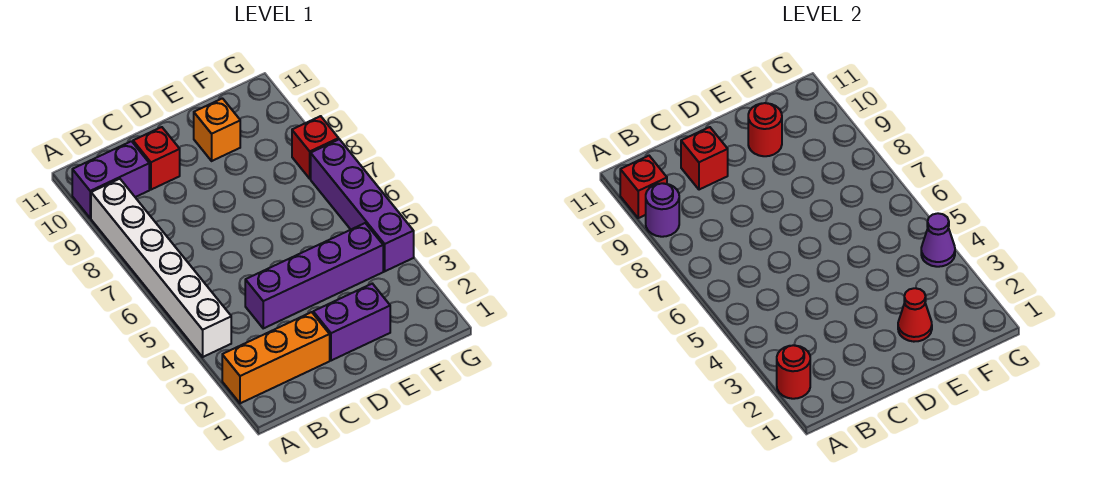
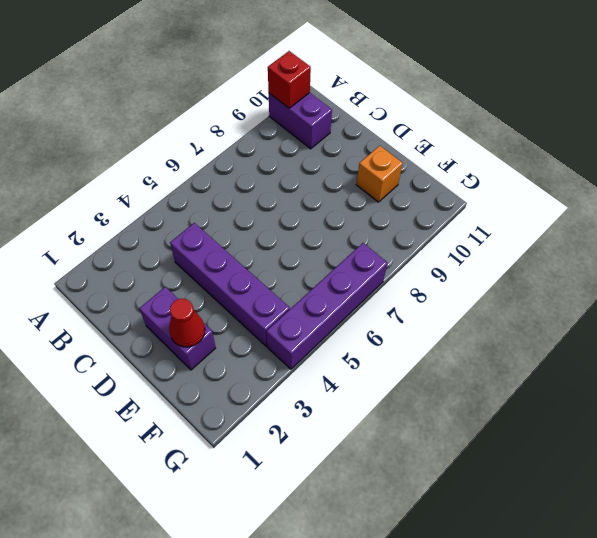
none -> orange brick A2:C2 level 1
none -> white brick A4:A9 level 1
none -> red brick C10 level 1

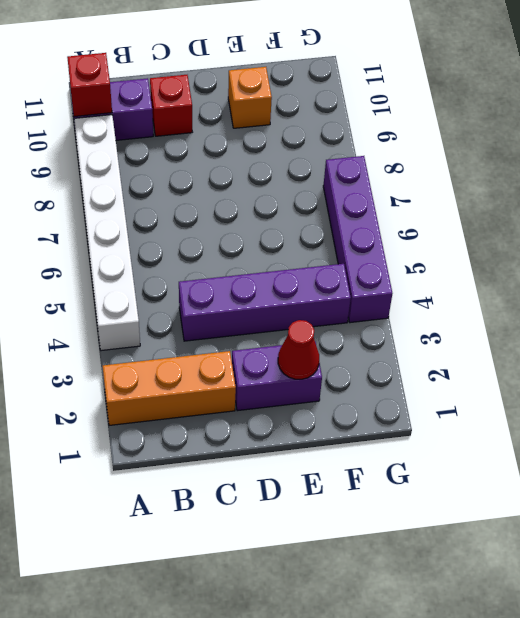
none -> red brick G8 level 1
none -> red round brick A2 level 2
none -> purple round brick A9 level 2

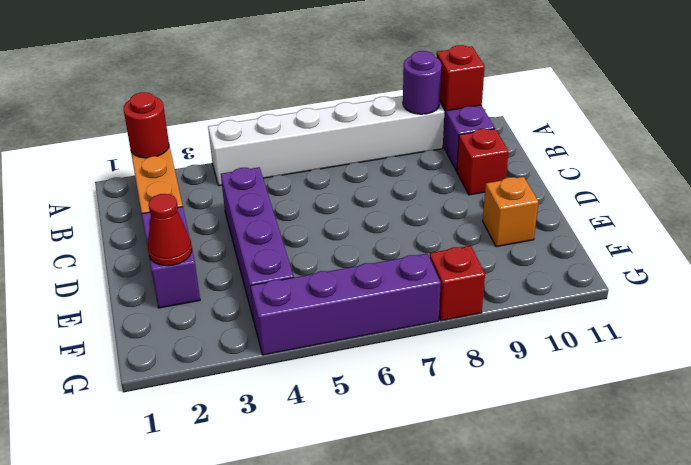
none -> red brick C10 level 2
none -> red round brick E10 level 2
none -> purple cone G4 level 2

